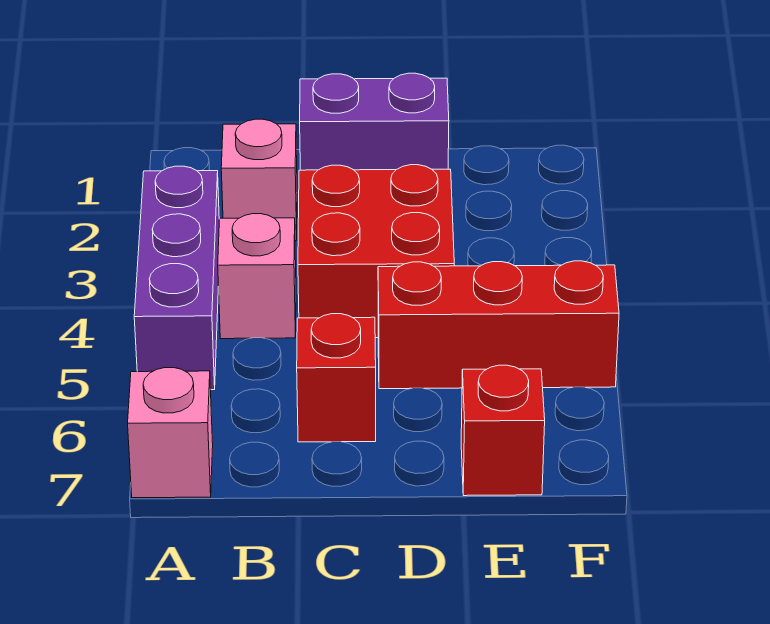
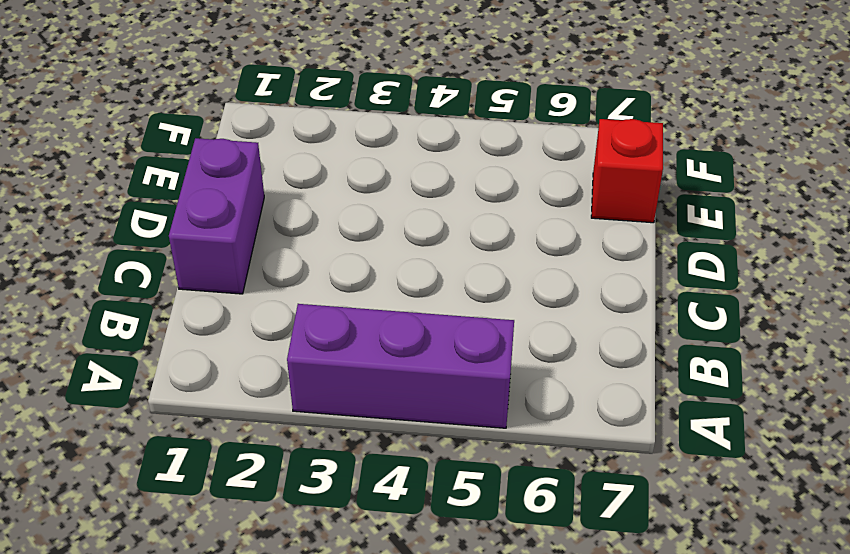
none -> pink brick A7 level 1
none -> pink brick B2 level 1

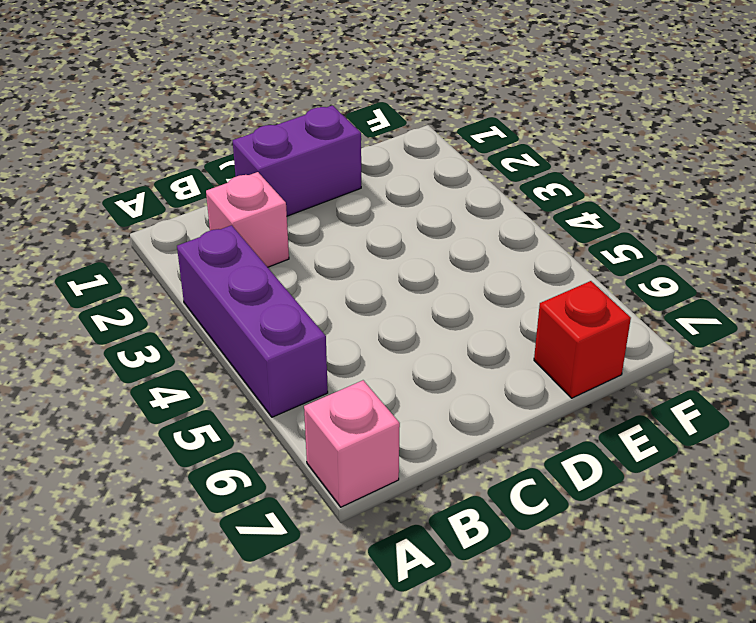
none -> pink brick B4 level 1
none -> red brick C3:D4 level 1

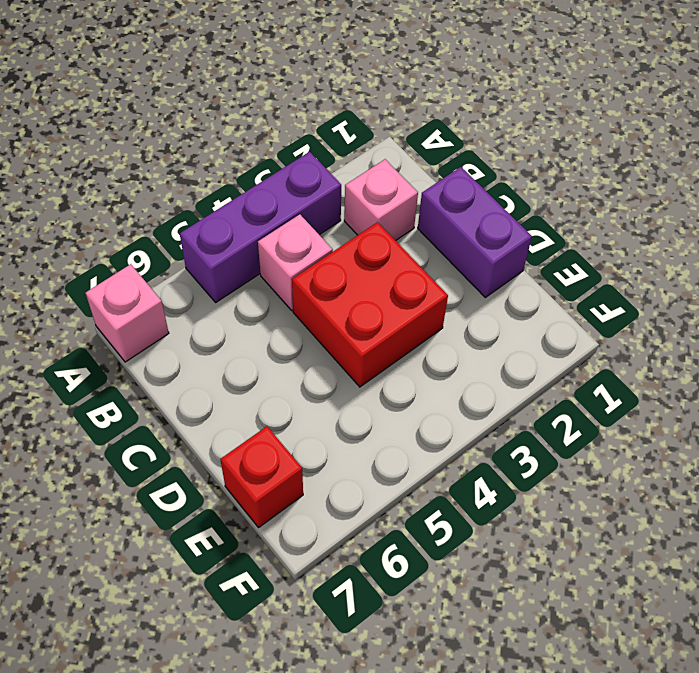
none -> red brick C6 level 1
none -> red brick D5:F5 level 1

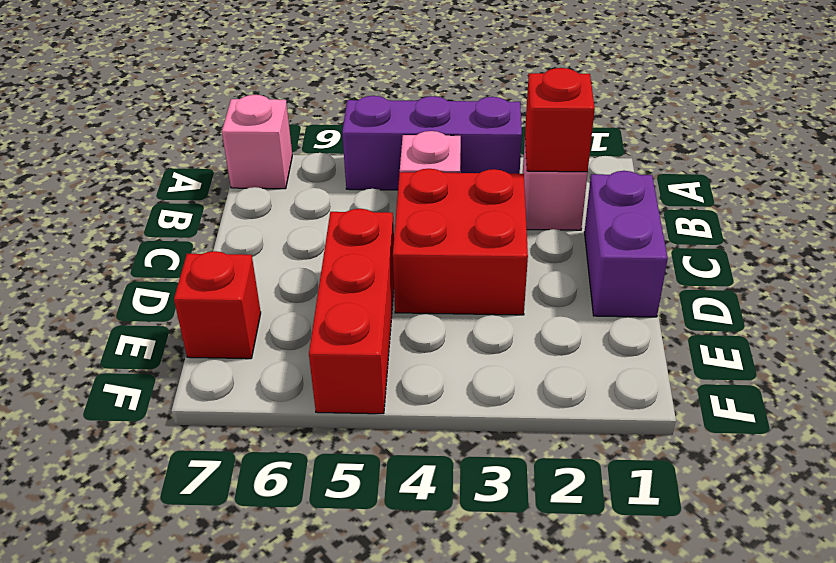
red brick B2 level 2 -> red brick C6 level 1

